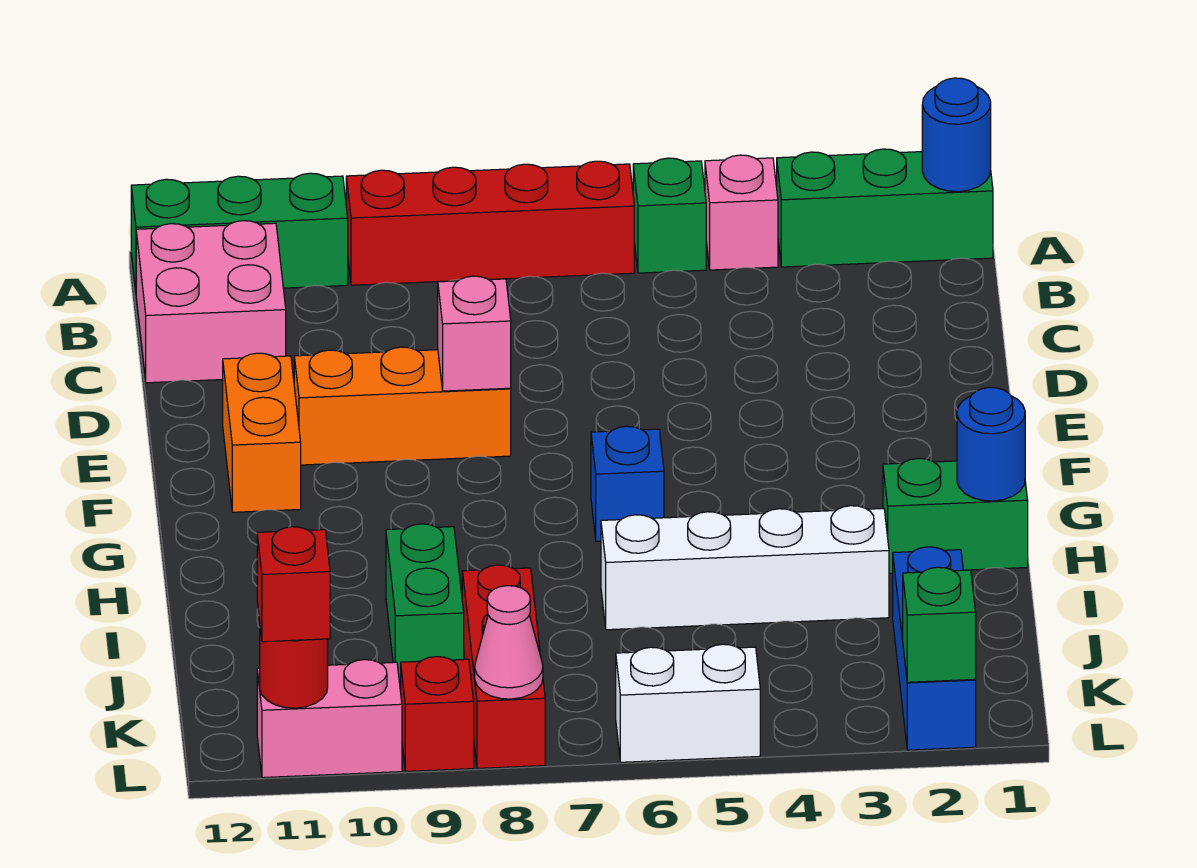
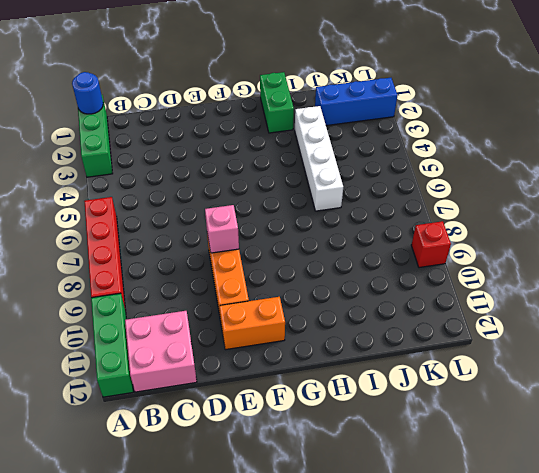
none -> pink brick A4 level 1
none -> green brick A5 level 1
none -> blue brick G6 level 1

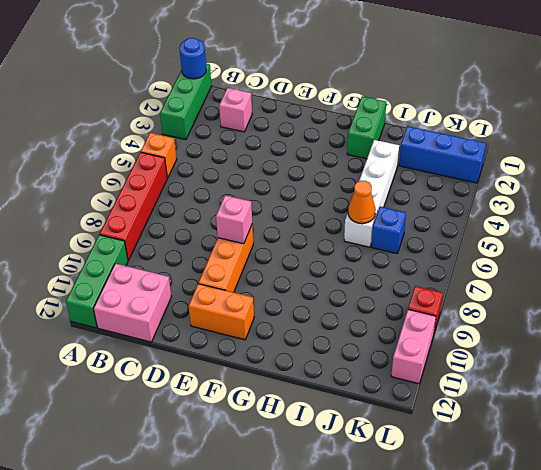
orange brick A5 level 1 -> green brick A5 level 1
pink brick C2 level 1 -> pink brick A4 level 1
orange cone I6 level 2 -> none
blue brick J6 level 1 -> blue brick G6 level 1
none -> green brick I9:J9 level 1
none -> red brick J8:L8 level 1
none -> white brick L5:L6 level 1

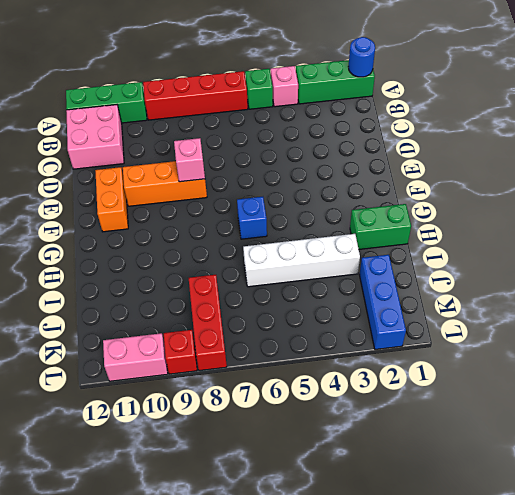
none -> green brick I9:J9 level 1
none -> white brick L5:L6 level 1
none -> blue round brick H1 level 2

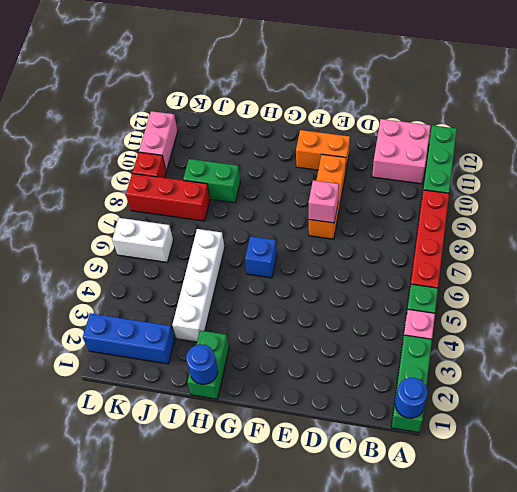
white brick K6:L6 level 1 -> white brick L5:L6 level 1
none -> green brick L2 level 2
none -> pink cone L8 level 2
none -> red round brick L11 level 2

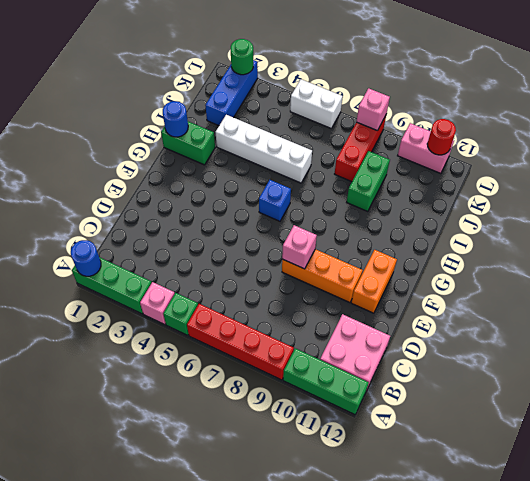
green round brick L2 level 2 -> green brick L2 level 2
pink brick L8 level 2 -> pink cone L8 level 2
none -> red brick L9 level 1
none -> red brick L11 level 3

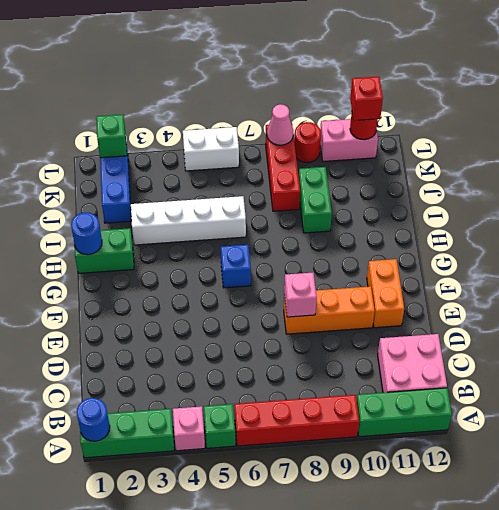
red round brick L9 level 1 -> red brick L9 level 1

